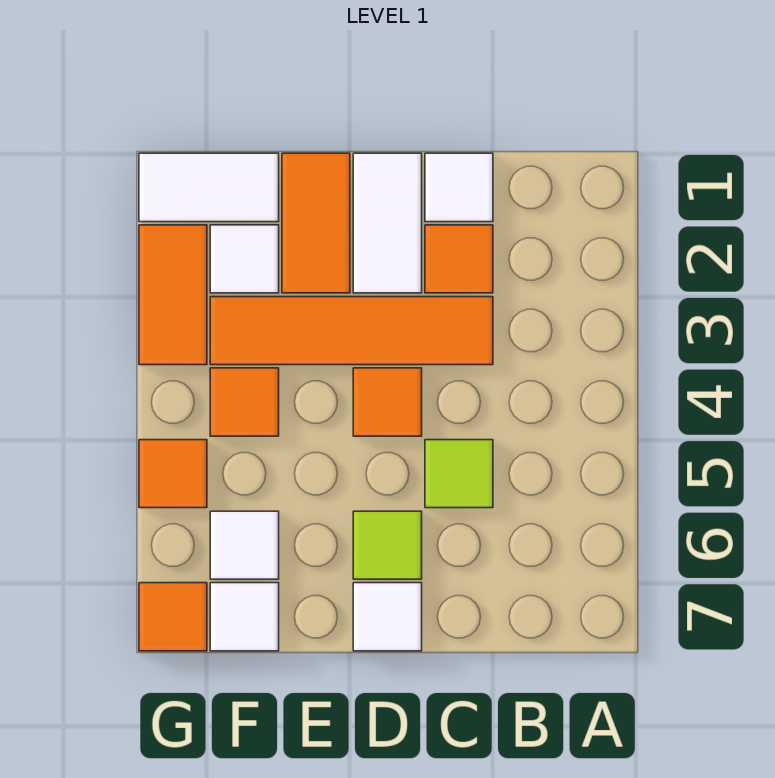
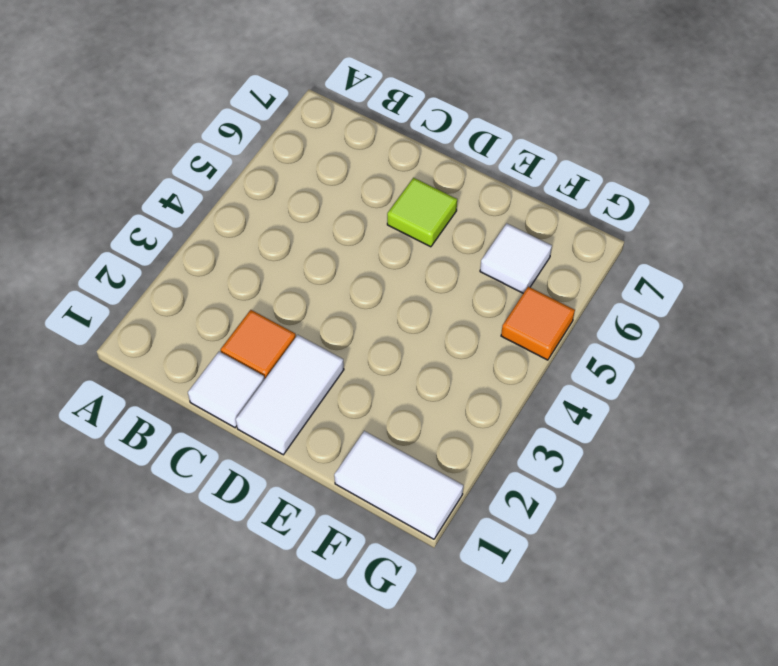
none -> orange tile C3:F3 level 1
none -> lime tile C5 level 1
none -> orange tile D4 level 1

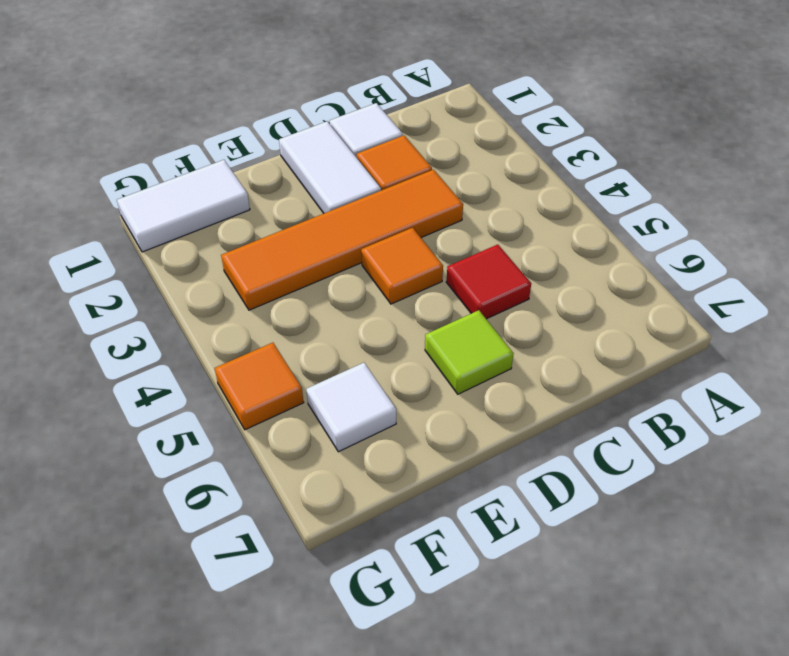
red tile C5 level 1 -> lime tile C5 level 1
none -> white tile D7 level 1
none -> orange tile E1:E2 level 1
none -> white tile F2 level 1

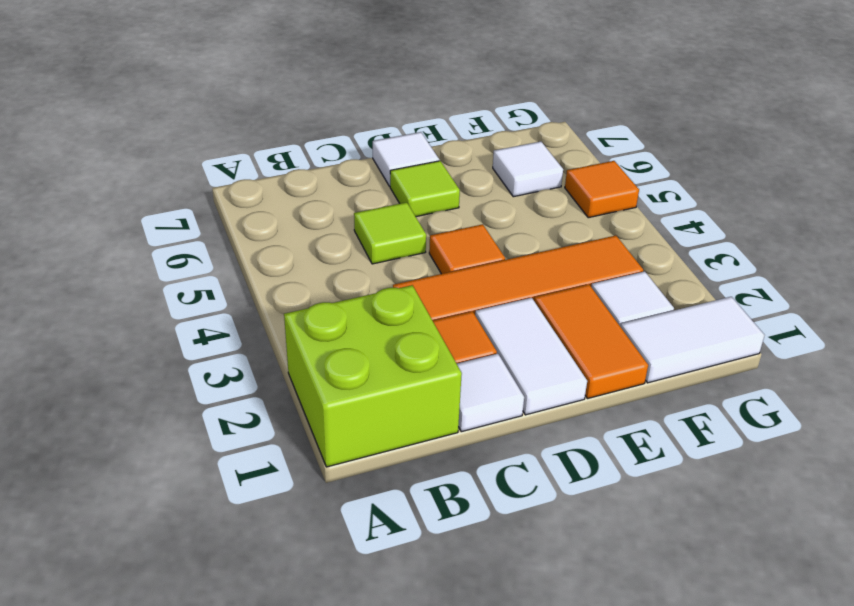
lime brick A1:B2 level 1 -> none
none -> orange tile F4 level 1
none -> white tile F7 level 1
none -> orange tile G2:G3 level 1

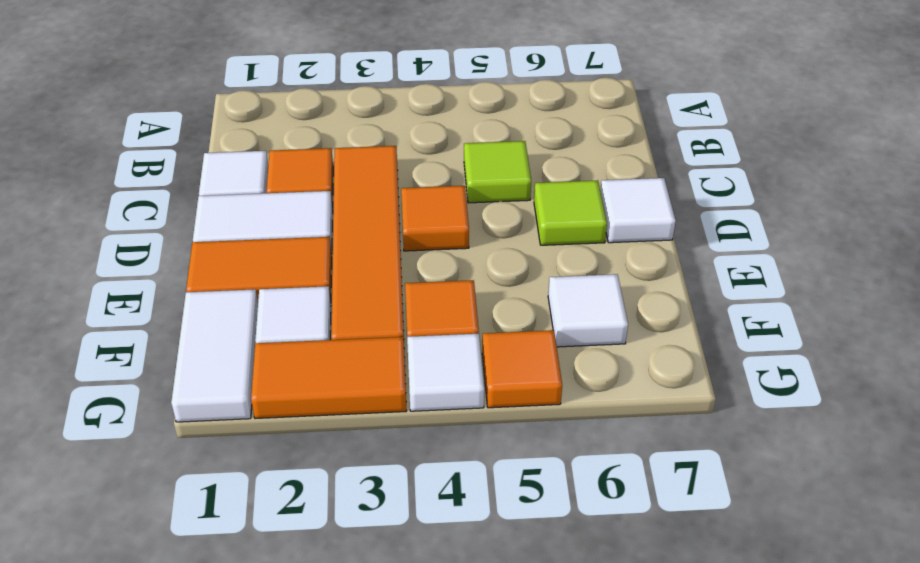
white tile G4 level 1 -> white tile F7 level 1
none -> orange tile G7 level 1

